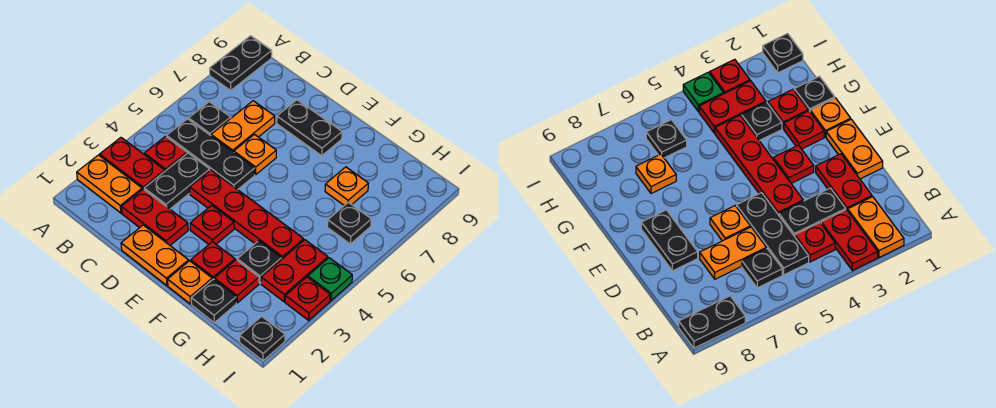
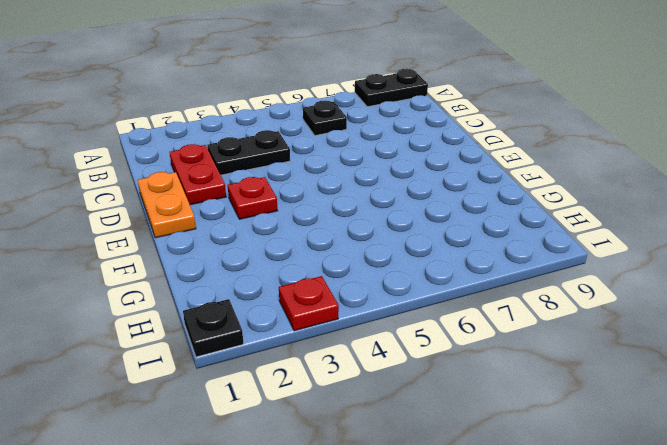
none -> orange plate A2:B2 level 1
none -> red plate A3:B3 level 1
none -> red plate B4 level 1

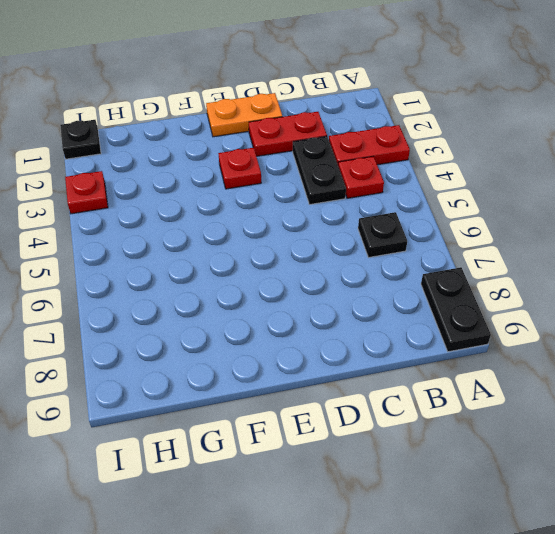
none -> orange plate A2:B2 level 1
none -> black plate B5:D5 level 1
none -> orange plate C6:C7 level 1

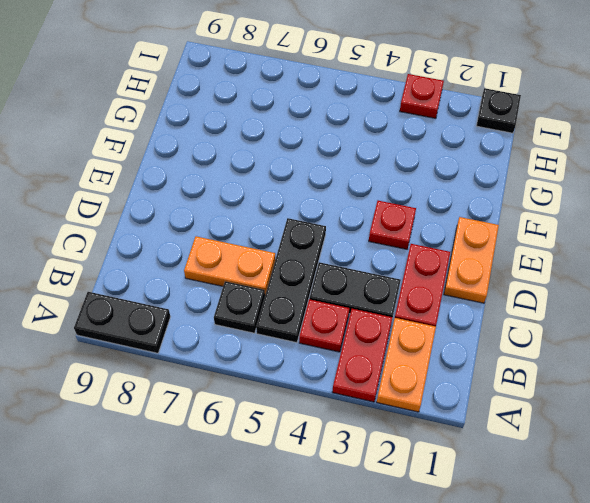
none -> red plate D4:G4 level 1
none -> orange plate D6 level 1
none -> black plate D8:E8 level 1

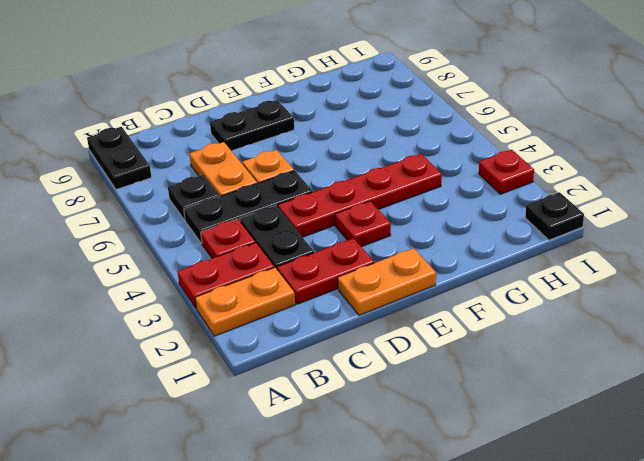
none -> orange plate F1 level 1
none -> red plate F2 level 1
none -> black plate G1 level 1

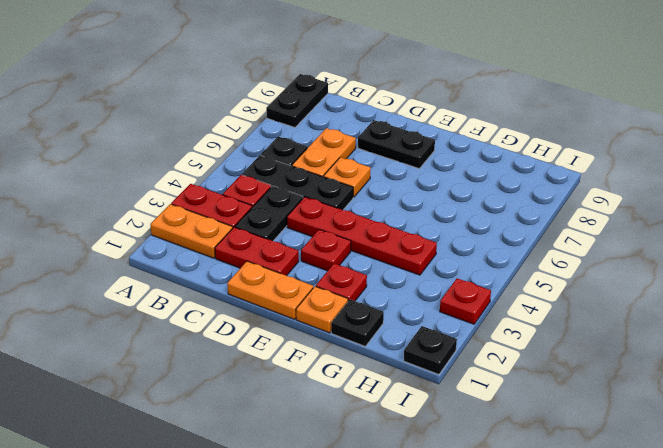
none -> red plate G2 level 1
none -> black plate G3 level 1
none -> orange plate G7 level 1

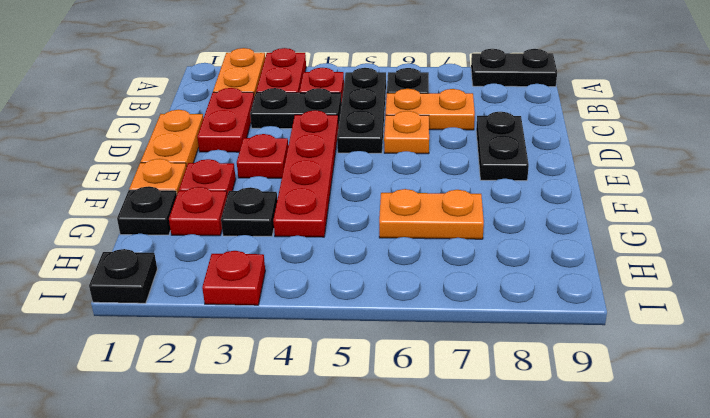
orange plate G6:G7 level 1 -> orange plate G7 level 1
none -> red plate H3:H4 level 1
none -> black plate H6 level 1
none -> green plate I4 level 1

